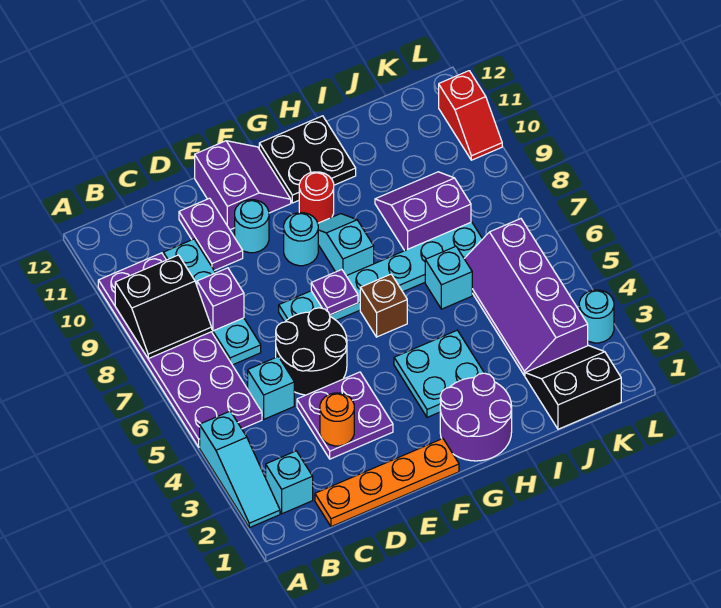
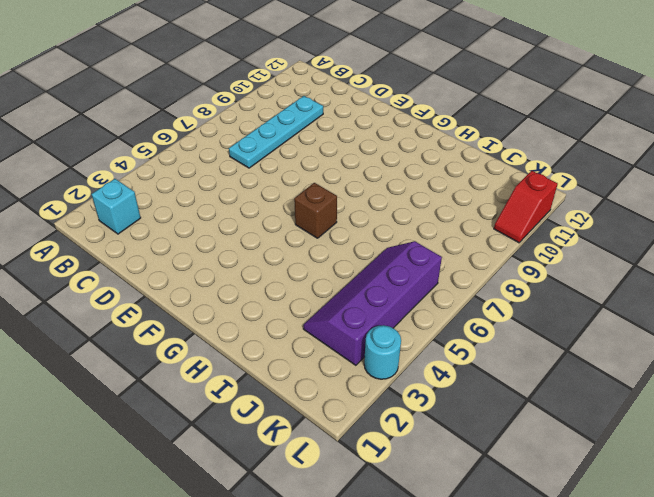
none -> cyan slope A2:A4 level 1 top 4
none -> purple plate A5:B10 level 1
none -> orange plate C1:F1 level 1

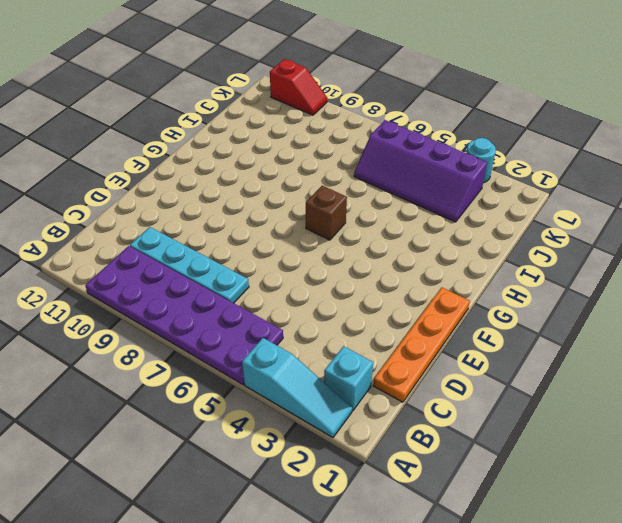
none -> cyan brick C5 level 1
none -> purple plate D3:E4 level 1
none -> black round brick D5:E6 level 1

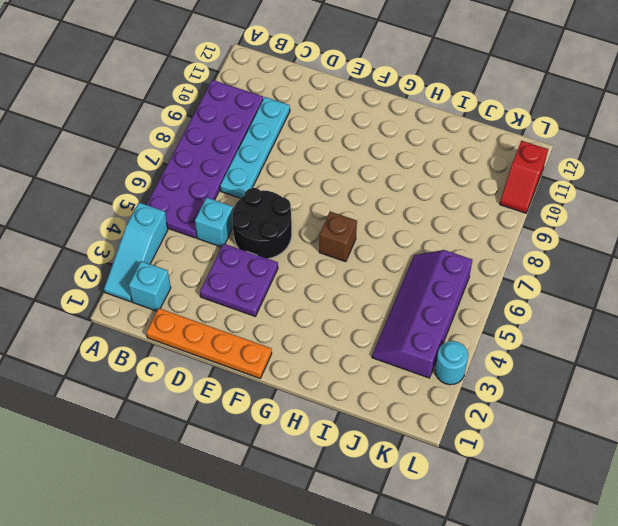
none -> purple plate D10:D11 level 1
none -> cyan plate E7:J7 level 1
none -> cyan round brick E10 level 1

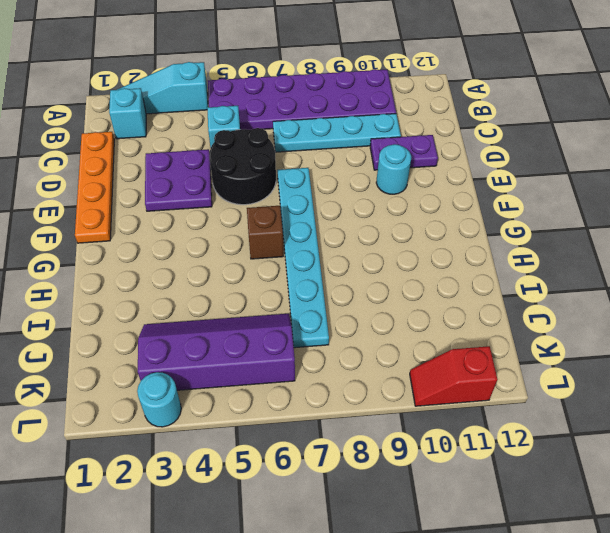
none -> purple slope E11:F12 level 1 top E
none -> cyan round brick F9 level 1
none -> purple round brick G1:H2 level 1

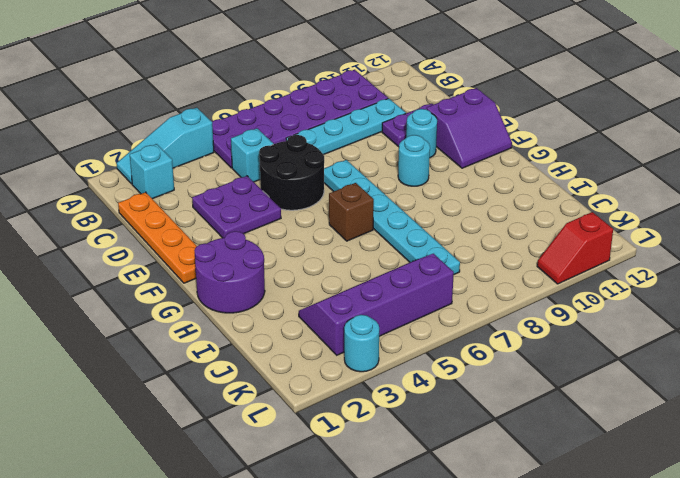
none -> cyan plate G3:H4 level 1
none -> cyan slope G8:G9 level 1 top 8
none -> red round brick G10 level 1

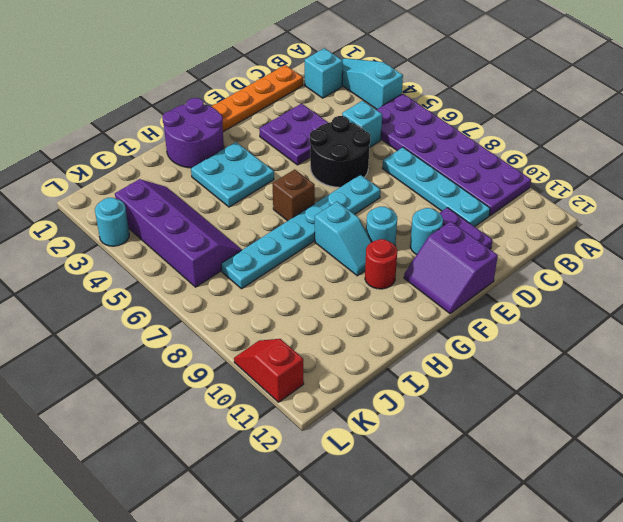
none -> black plate G11:H12 level 1
none -> cyan brick I6 level 1
none -> purple slope I8:J9 level 1 top 8

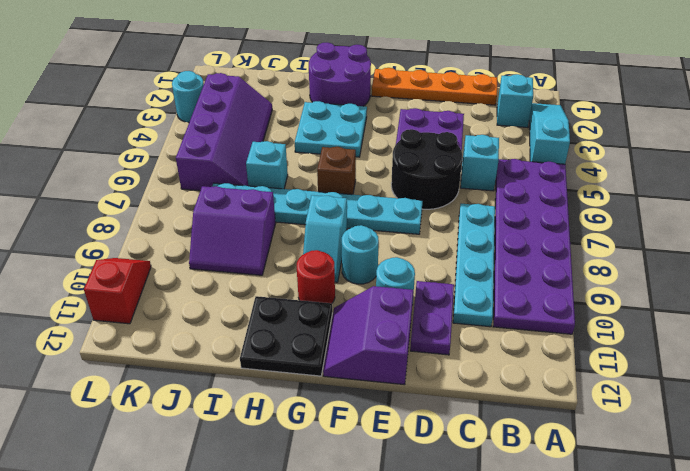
none -> black slope J1:K2 level 1 top 1
none -> black slope A8:B9 level 2 top 9
none -> purple brick C8 level 2

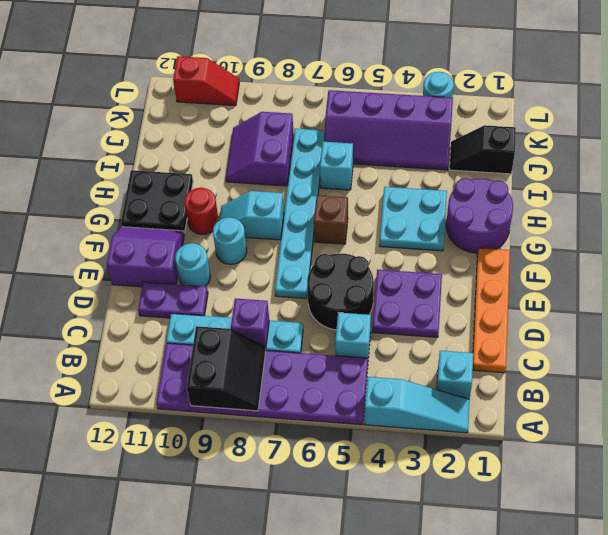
black slope J1:J2 level 1 top 1 -> black slope J1:K2 level 1 top 1
none -> orange round brick D3 level 2
none -> purple plate F7 level 2

